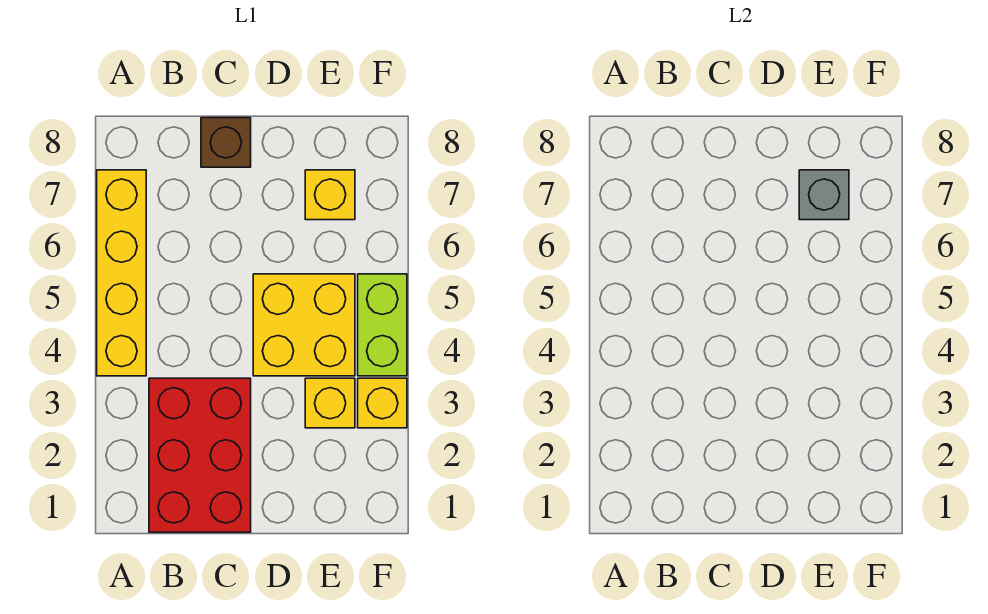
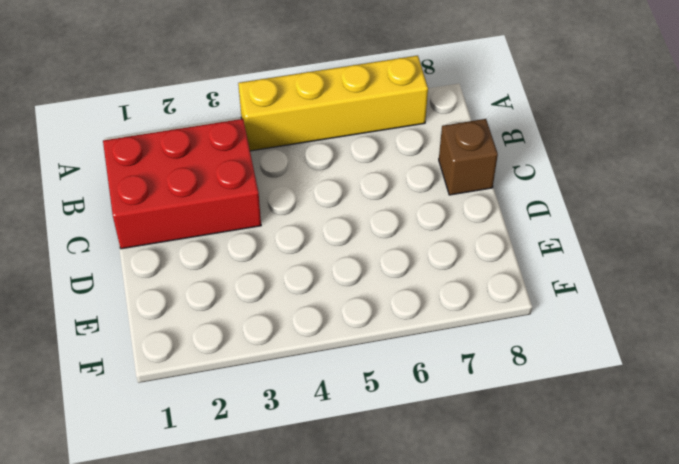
none -> yellow brick D4:E5 level 1
none -> yellow brick E3 level 1

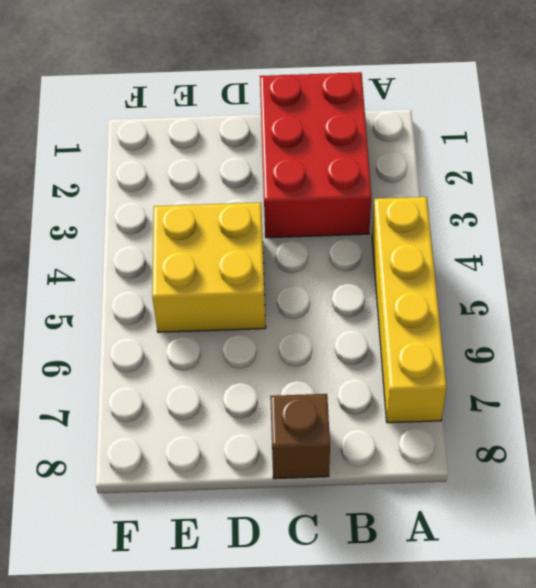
none -> yellow brick E3 level 1
none -> yellow brick E7 level 1

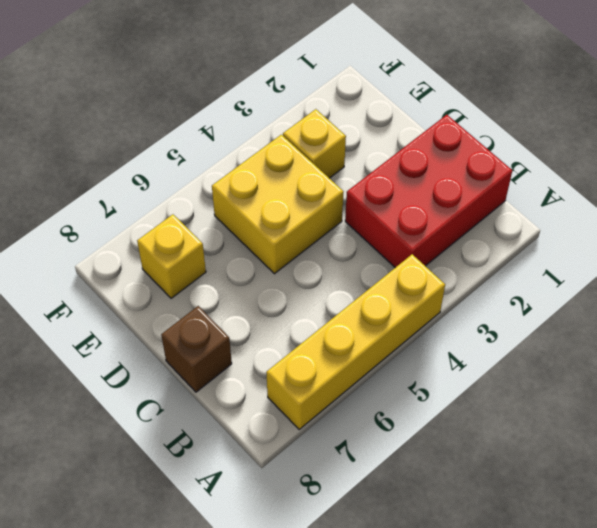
none -> yellow brick F3 level 1
none -> lime brick F4:F5 level 1

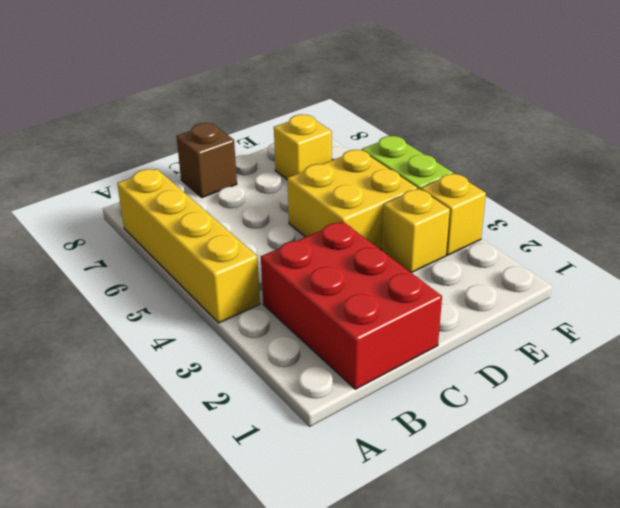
none -> grey brick E7 level 2

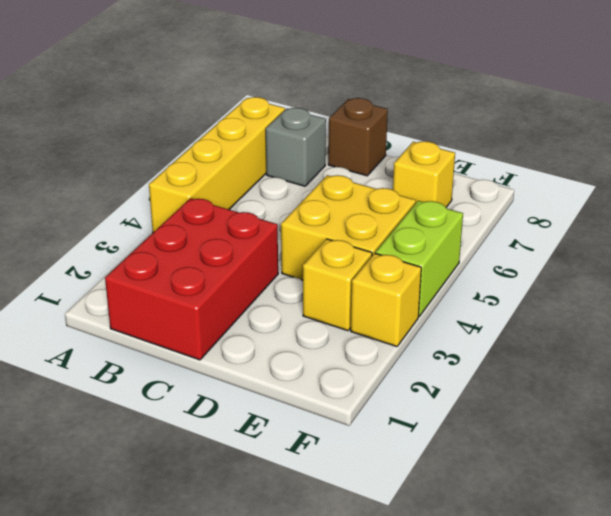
grey brick B7 level 1 -> grey brick E7 level 2

